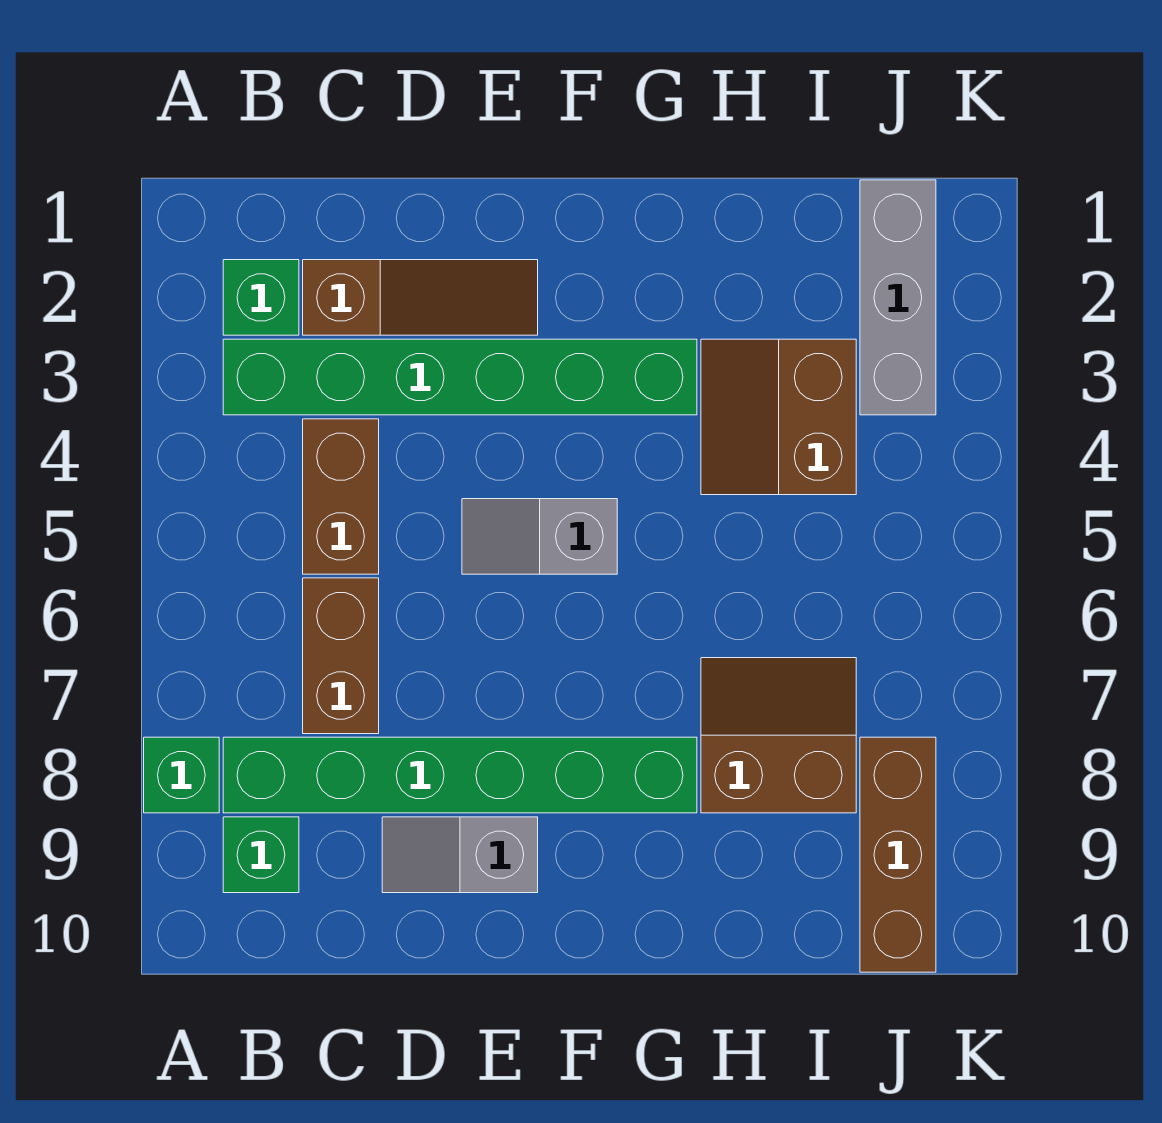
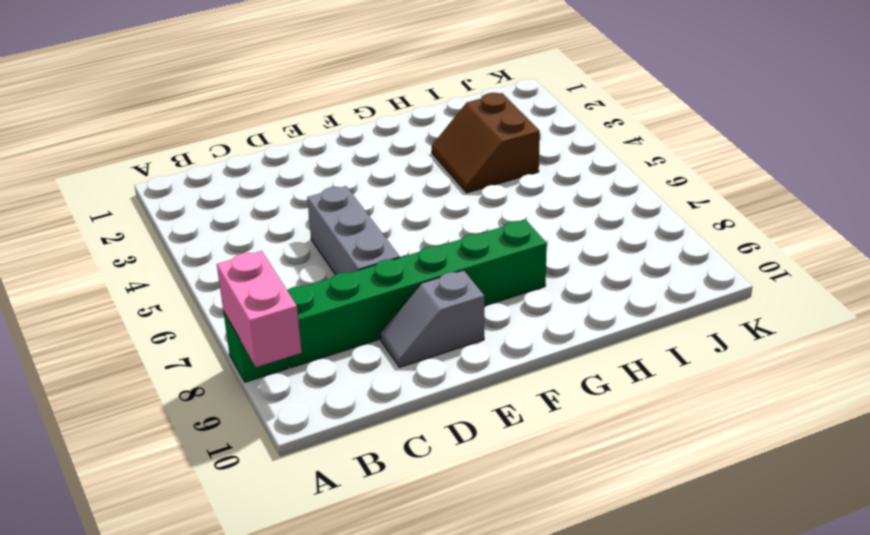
pink brick A8:A9 level 2 -> none
grey brick D5:D7 level 1 -> grey brick J1:J3 level 1
none -> green brick B2 level 1
none -> green brick B3:G3 level 1
none -> green brick B9 level 1

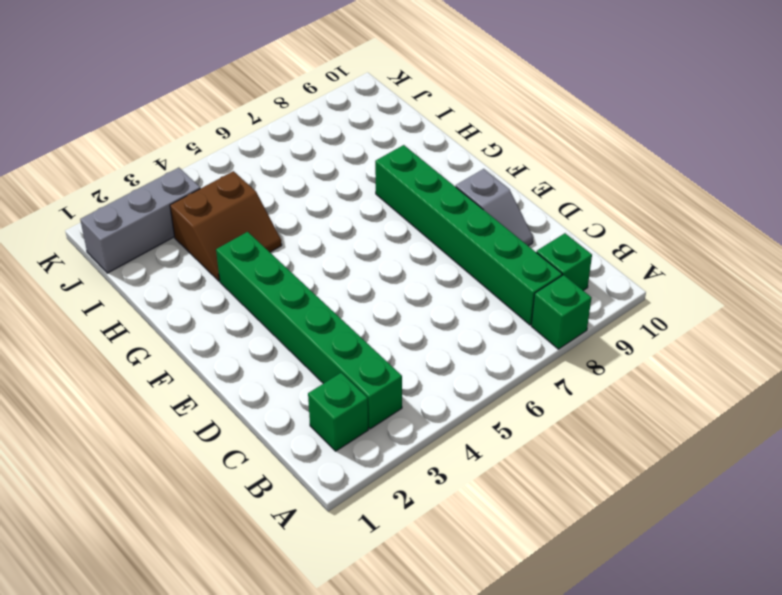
none -> brown slope C2:E2 level 1 top C
none -> brown brick C4:C5 level 1
none -> brown brick C6:C7 level 1

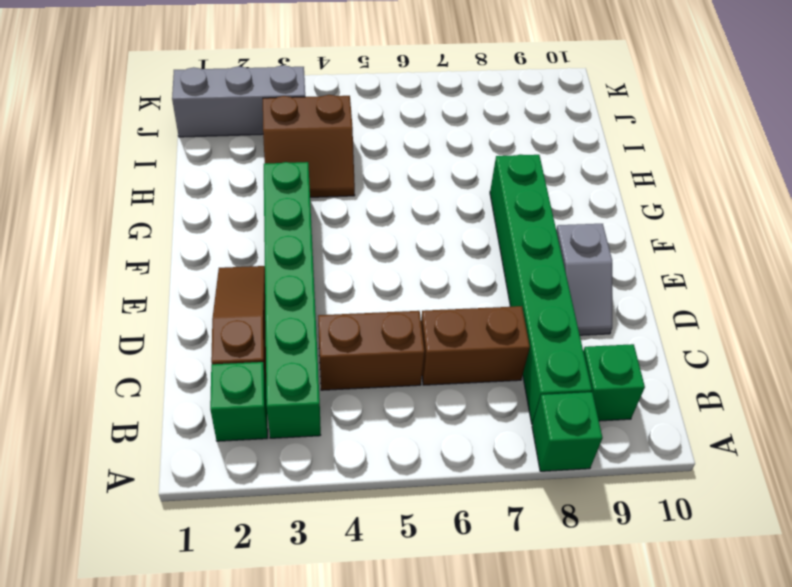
none -> grey slope E5:F5 level 1 top F
none -> brown slope H7:I8 level 1 top 8
none -> brown brick J8:J10 level 1

